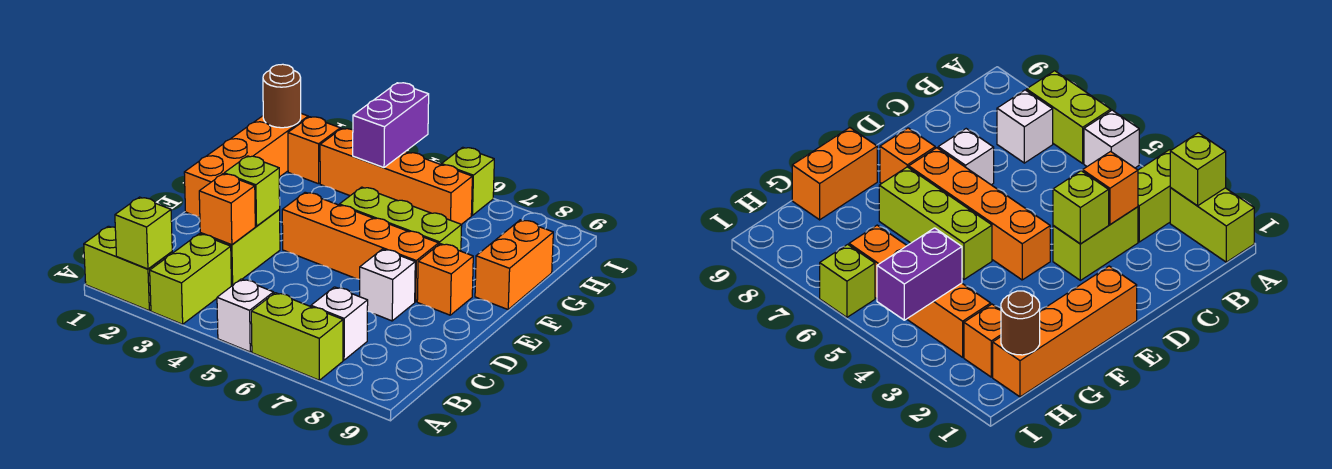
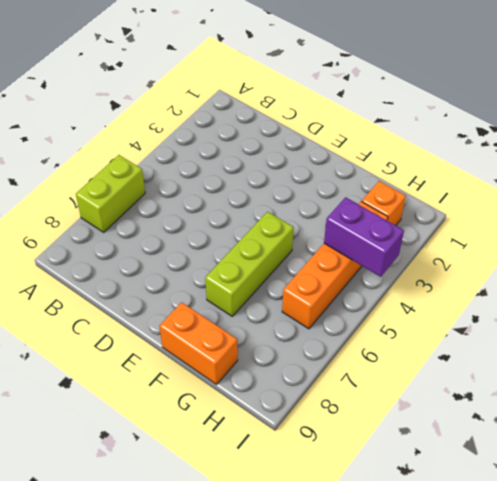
none -> lime brick A1:A2 level 1
none -> lime brick A3:B3 level 1
none -> white brick A5 level 1

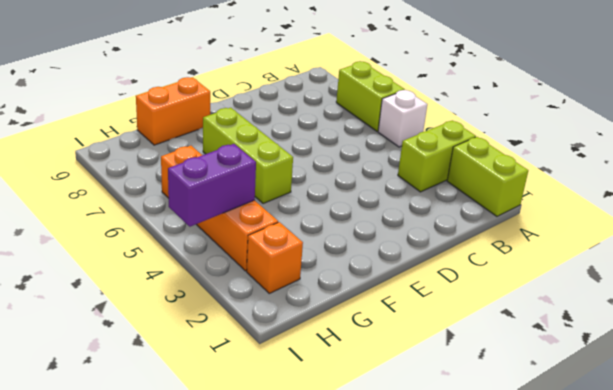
none -> white brick B7 level 1
none -> lime brick C3:D3 level 1
none -> white brick D7 level 1

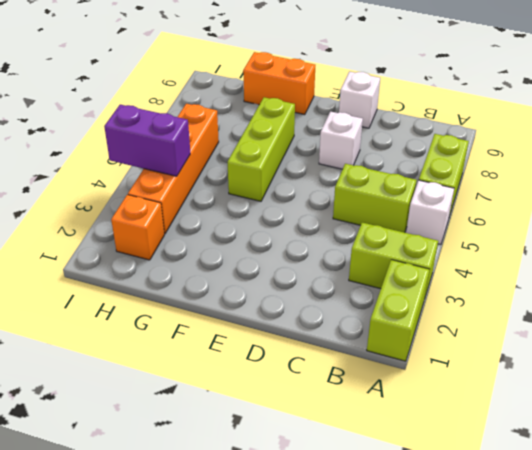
lime brick B5:C5 level 1 -> lime brick C3:D3 level 1
white brick D9 level 1 -> white brick B7 level 1
none -> orange brick E1:H1 level 1
none -> orange brick E4:E7 level 1
none -> orange brick E8 level 1

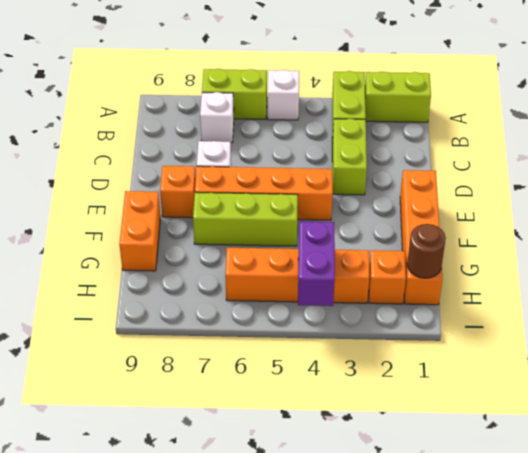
none -> lime brick I6 level 1
none -> lime brick A2 level 2
none -> orange brick C3 level 2

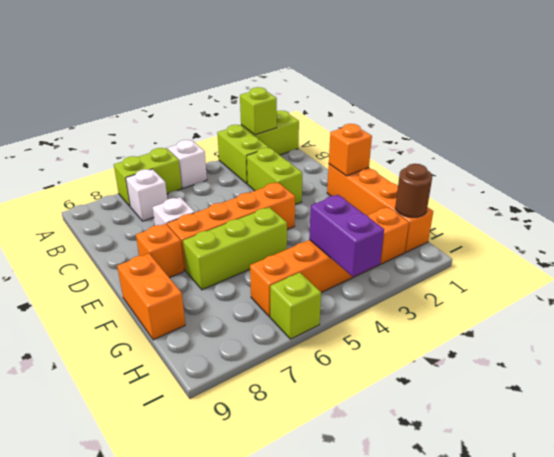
orange brick E1 level 2 -> orange brick C3 level 2
none -> lime brick D3 level 2

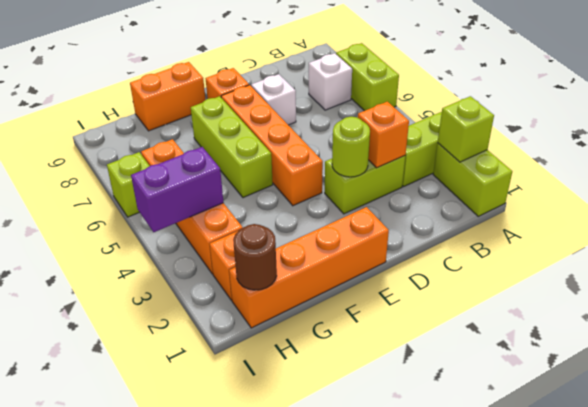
lime round brick D3 level 2 -> lime brick D3 level 2
none -> white brick A5 level 1

